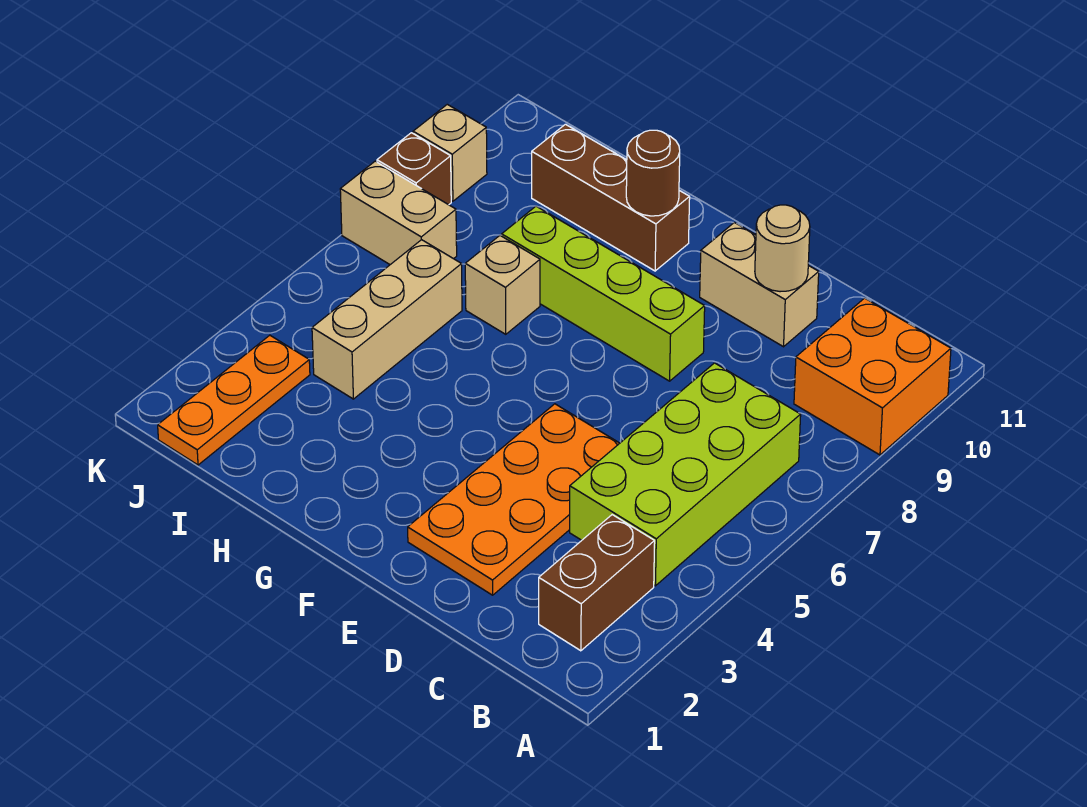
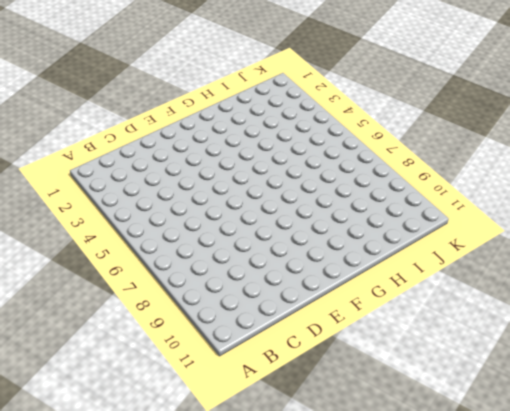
none -> orange brick A9:B10 level 1
none -> brown brick B2:B3 level 1
none -> lime brick B4:C7 level 1

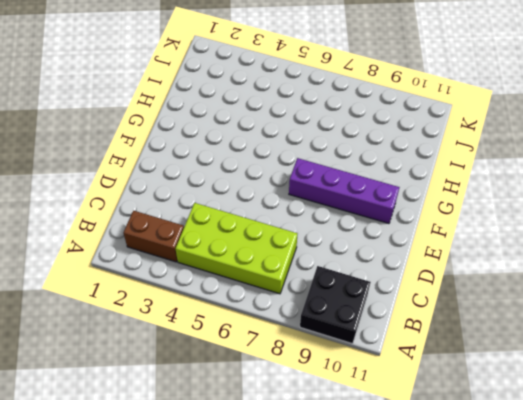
black brick A9:B10 level 1 -> orange brick A9:B10 level 1
purple brick F7:F10 level 1 -> lime brick E8:H8 level 1
none -> orange plate D2:E5 level 1
none -> tan brick D10:E10 level 1
none -> brown brick G10:I10 level 1

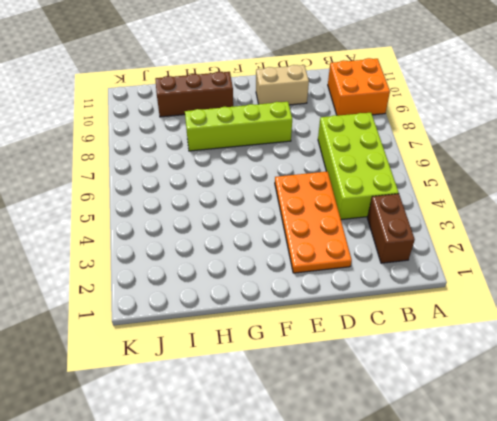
none -> tan brick H7 level 1
none -> tan brick I4:I6 level 1
none -> orange plate J1:J3 level 1

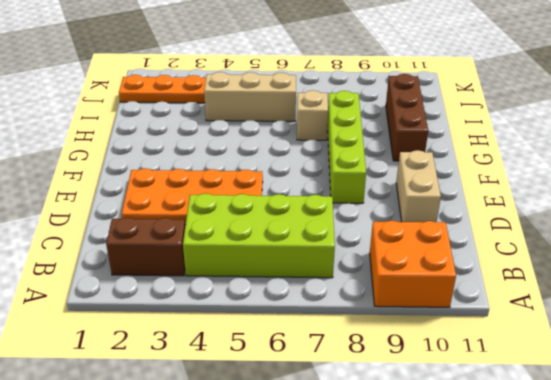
none -> tan brick J7:K7 level 1
none -> brown brick K8 level 1
none -> tan brick K9 level 1

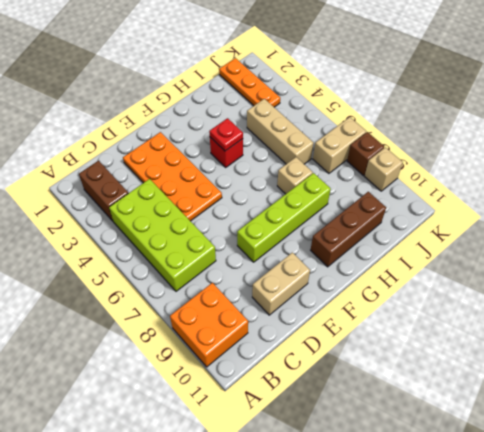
red brick G4 level 1 -> none
red plate G4 level 2 -> none
none -> tan round brick D10 level 2
none -> brown round brick G10 level 2

